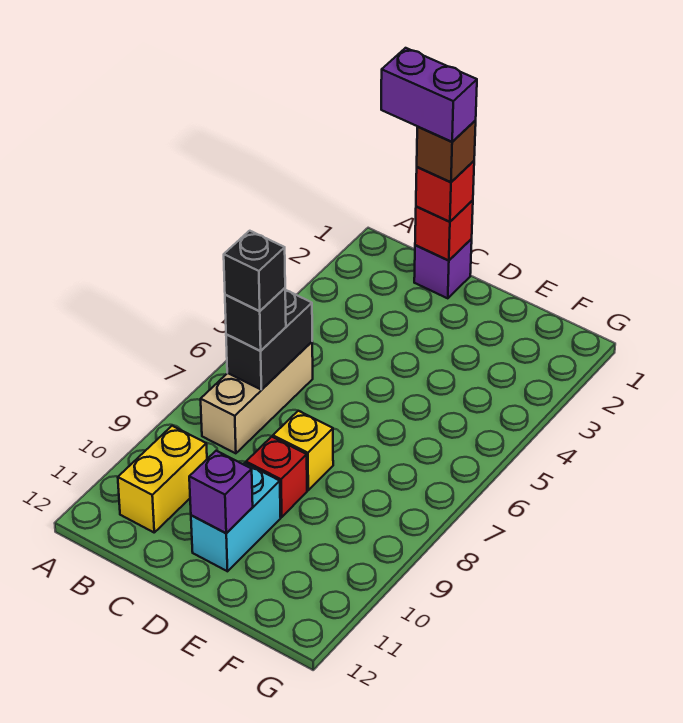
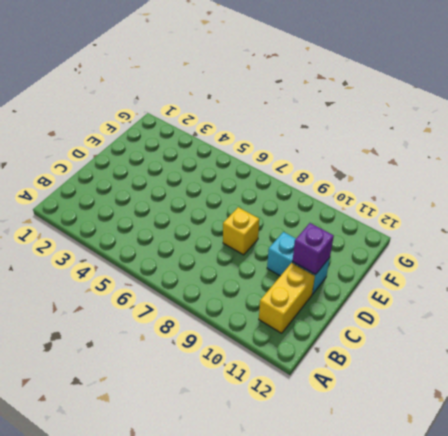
yellow brick B11:C11 level 1 -> yellow brick B10:B11 level 1
none -> tan brick B6:B8 level 1
none -> purple brick C1 level 1
none -> red brick D9 level 1

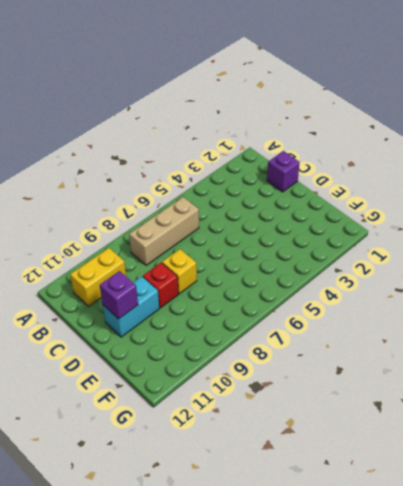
none -> black brick B6:B7 level 2
none -> red brick C1 level 2
none -> black brick B7 level 3

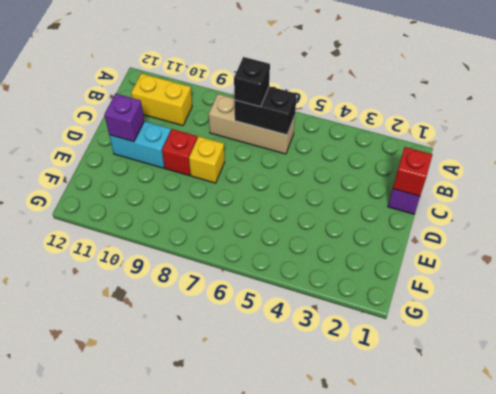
none -> red brick C1 level 3
none -> black brick B7 level 4
none -> brown brick C1 level 4

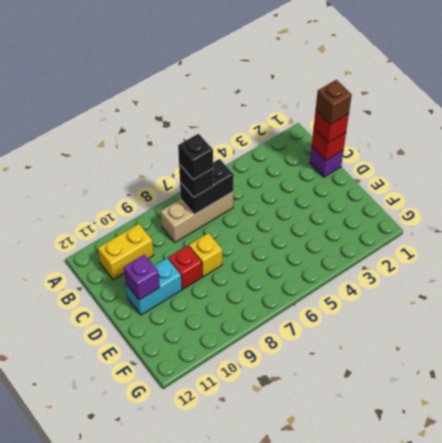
none -> purple brick B1:C1 level 5

